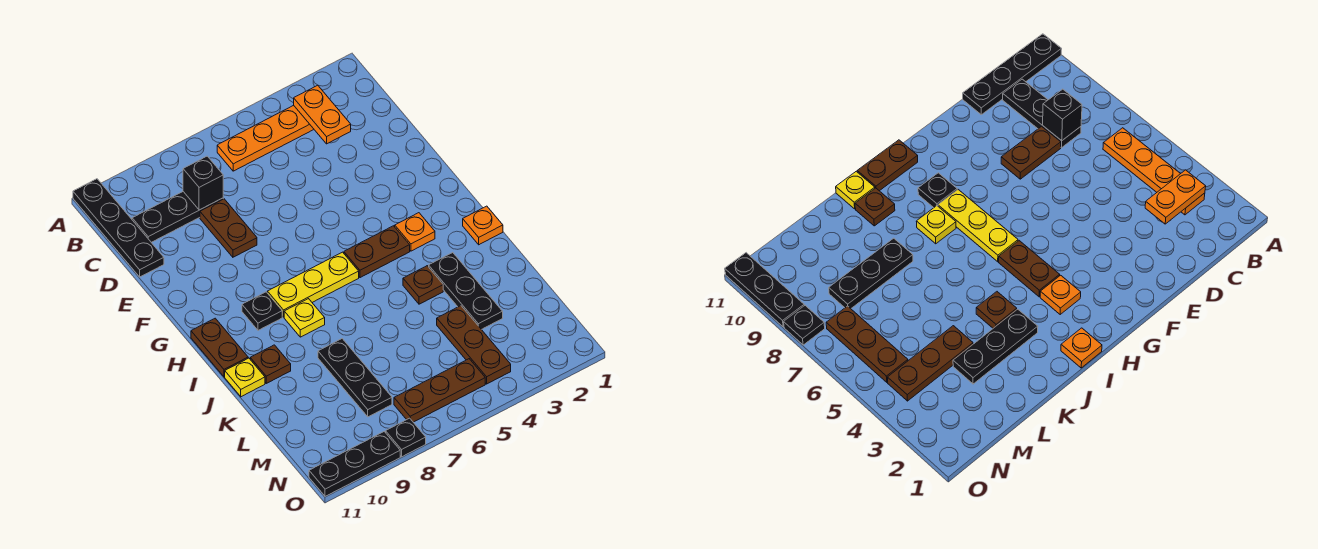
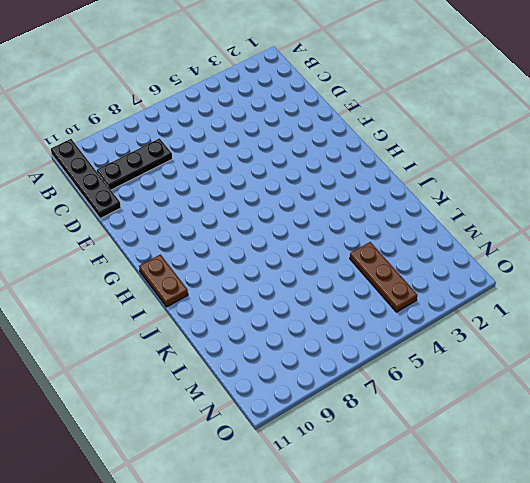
none -> orange plate B3:B6 level 1
none -> brown plate D8:E8 level 1
none -> orange plate H3 level 1

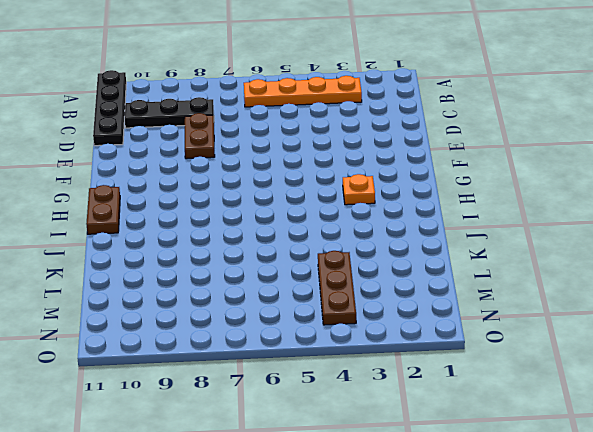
none -> brown plate H4:H5 level 1
none -> yellow plate H6:H8 level 1
none -> black plate H9 level 1

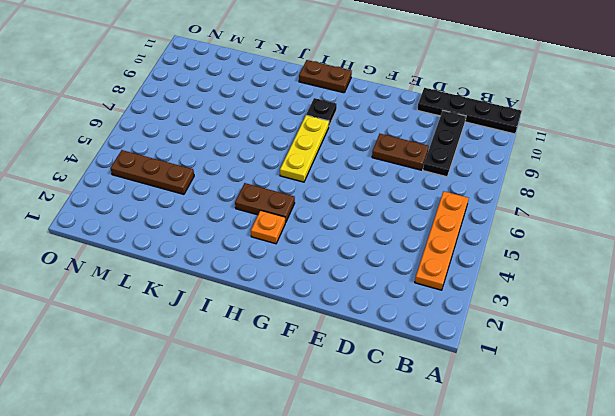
brown plate H4:I4 level 1 -> brown plate H4:H5 level 1
none -> orange plate I1 level 1
none -> yellow plate I8 level 1
none -> black plate J3:L3 level 1

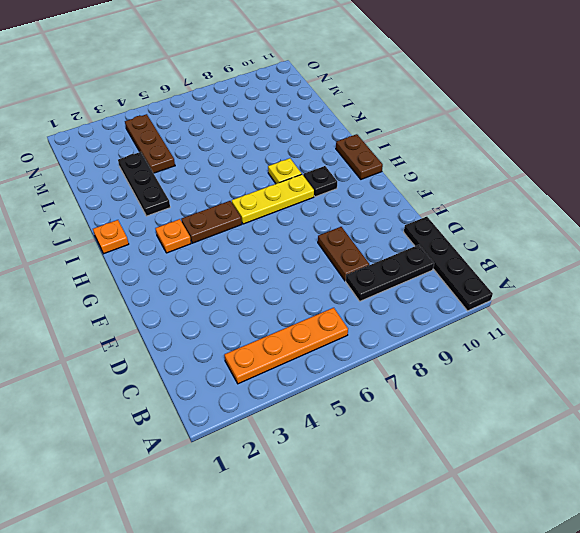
none -> brown plate J4 level 1
none -> brown plate J10 level 1
none -> yellow plate J11 level 1

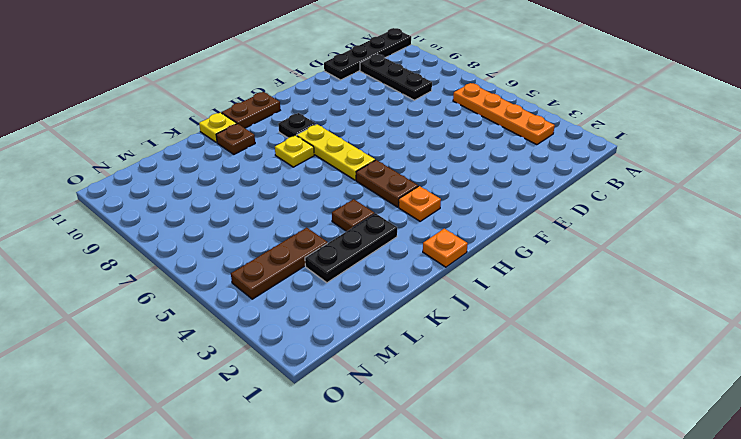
none -> brown plate D8:E8 level 1
none -> black plate K8:M8 level 1
none -> brown plate N5:N7 level 1

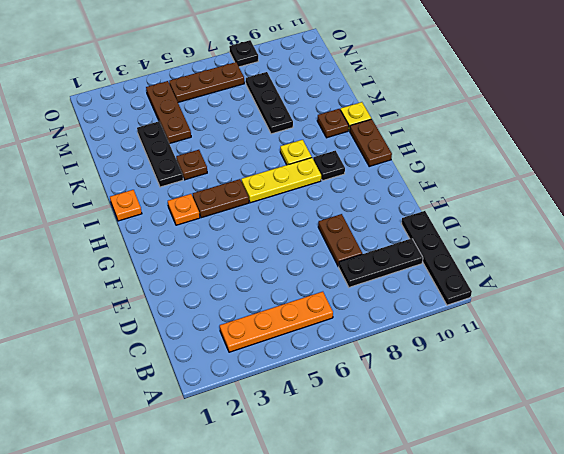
none -> black plate O9:O11 level 1
none -> orange plate B3:C3 level 2
none -> black brick C8 level 2

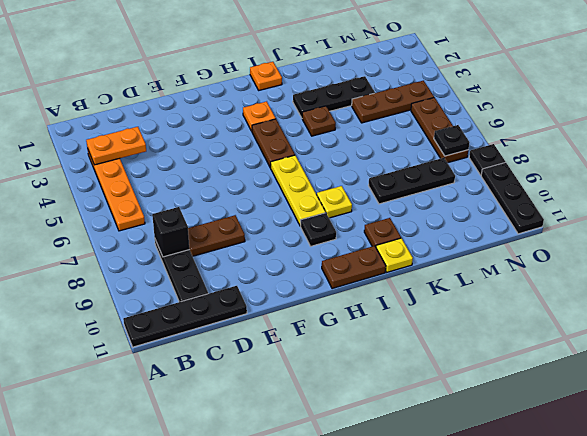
black plate N7 level 2 -> none

